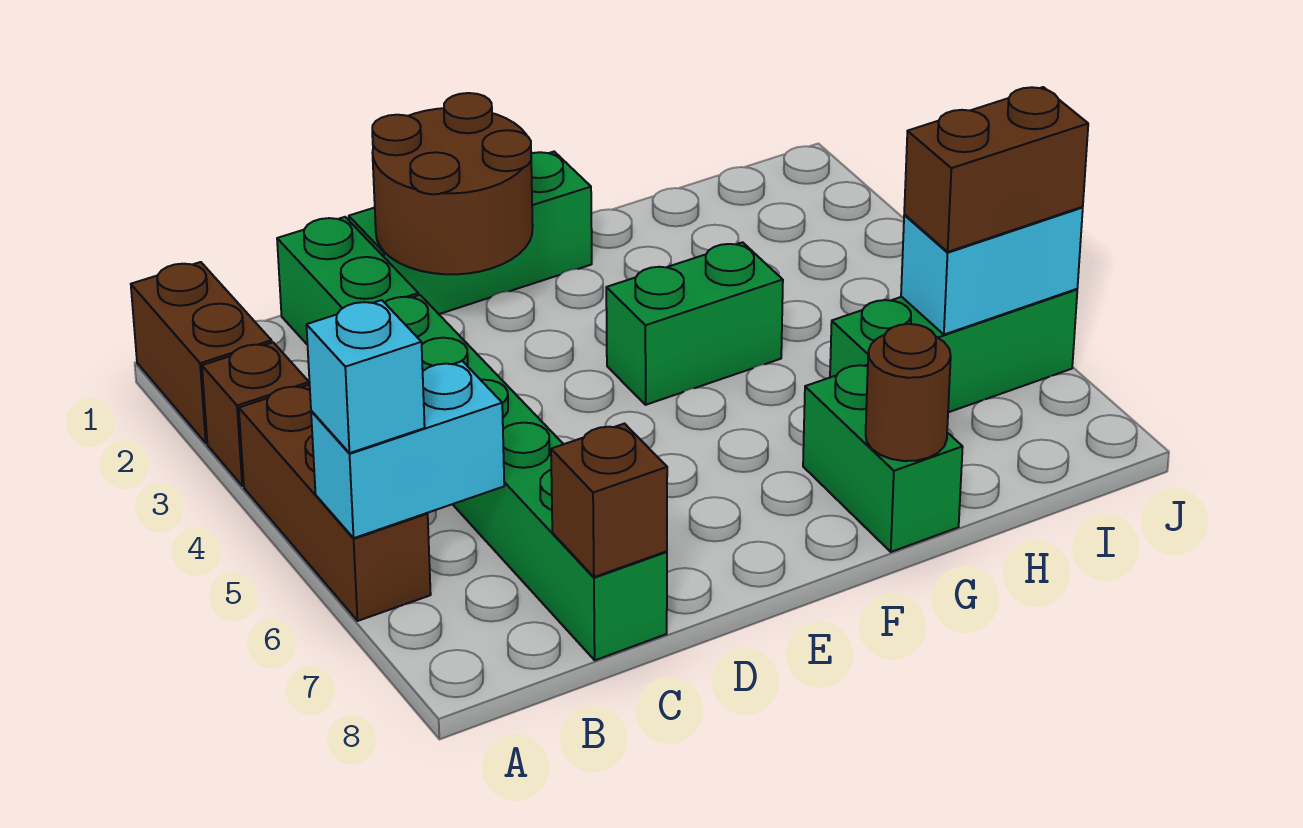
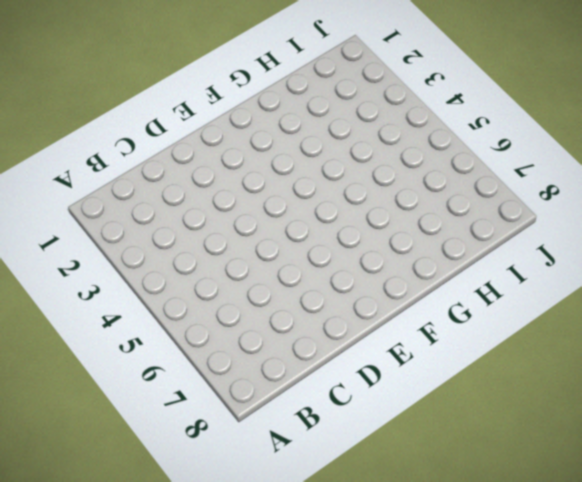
none -> brown brick A1:A2 level 1
none -> brown brick A3 level 1
none -> brown brick A4:A6 level 1

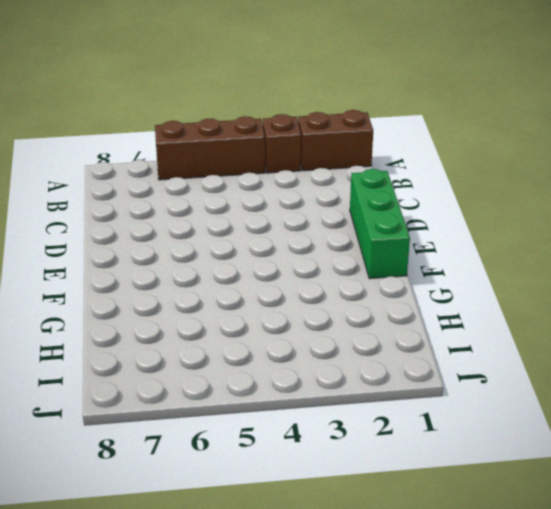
none -> green brick C1:C2 level 1
none -> green brick C3:C8 level 1
none -> green brick F4:G4 level 1

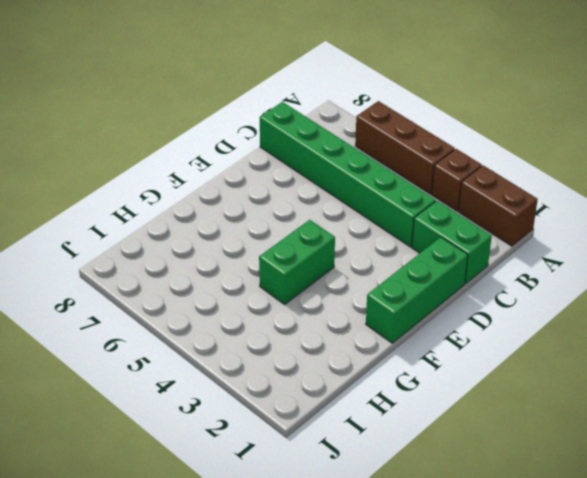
none -> green brick G7:G8 level 1
none -> green brick H6:J6 level 1
none -> cyan brick A6:B6 level 2

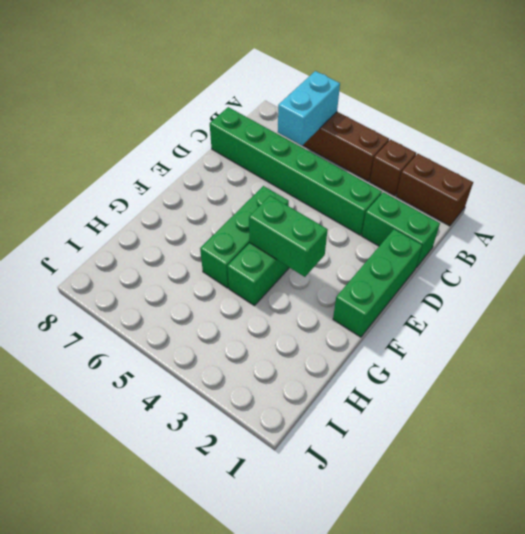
green brick E5:G5 level 1 -> green brick H6:J6 level 1
green brick F3:F4 level 2 -> green brick G7:G8 level 1
none -> brown brick C8 level 2
none -> brown round brick D1:E2 level 2
none -> brown round brick G8 level 2

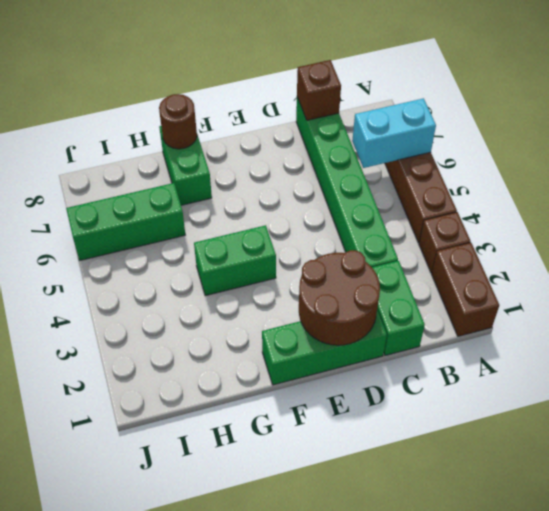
none -> cyan brick I6:J6 level 2
none -> cyan brick A6 level 3
none -> brown brick I6:J6 level 3

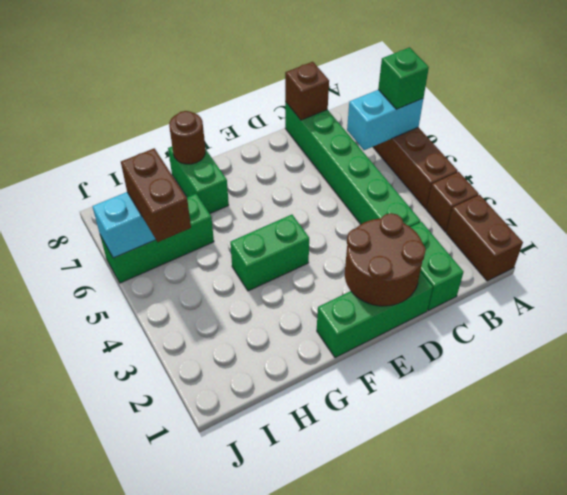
green brick A6 level 3 -> cyan brick A6 level 3
brown brick I5:I6 level 3 -> brown brick I6:J6 level 3

